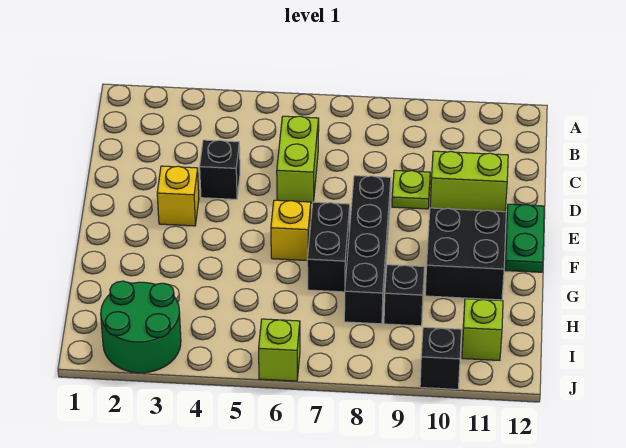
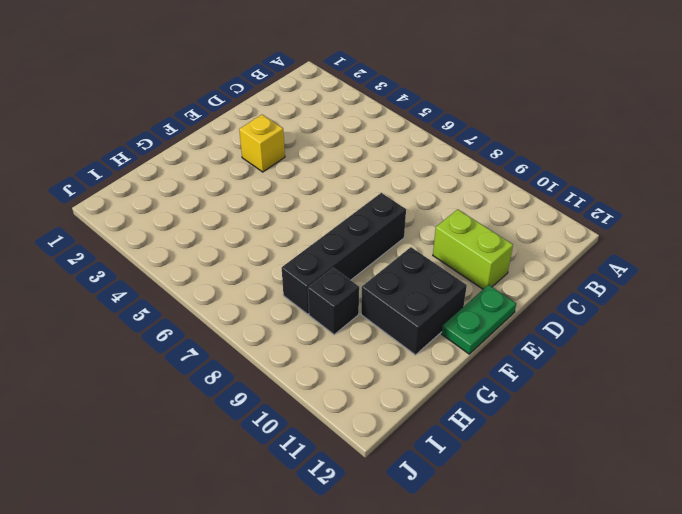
none -> lime brick C6:D6 level 1
none -> black brick D4 level 1
none -> lime plate D9 level 1

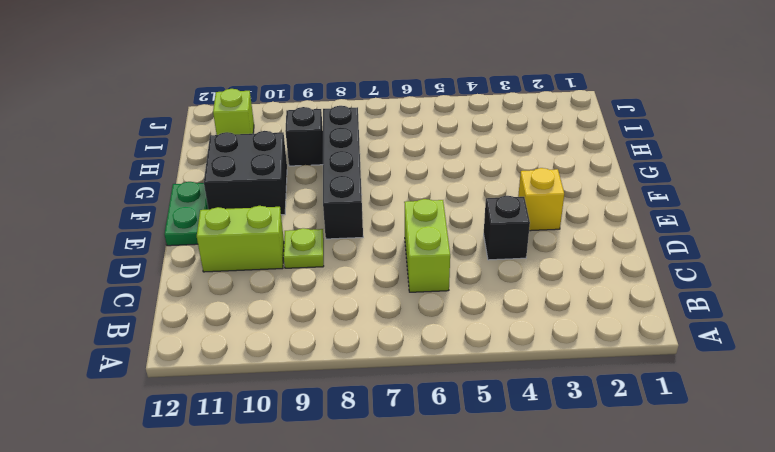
none -> yellow brick F6 level 1
none -> black brick F7:G7 level 1
none -> green round brick I2:J3 level 1

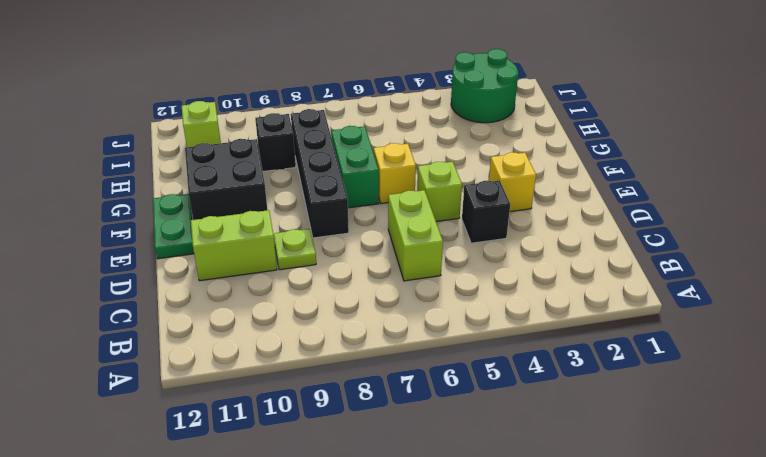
lime brick E5 level 1 -> lime brick J6 level 1
green brick F7:G7 level 1 -> black brick F7:G7 level 1
none -> black brick J10 level 1

